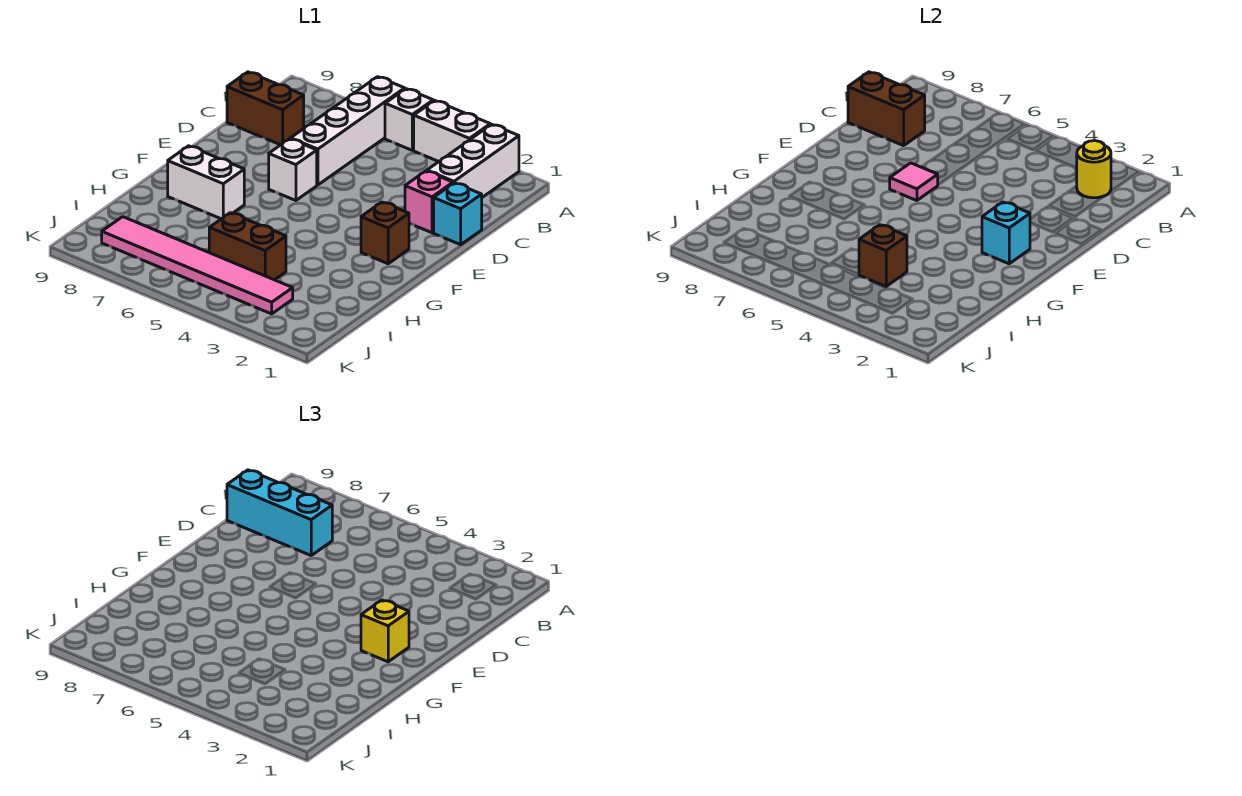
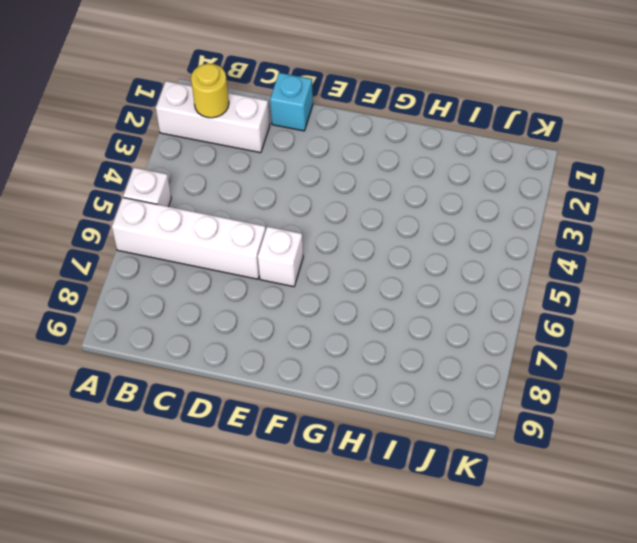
none -> white brick A3:A4 level 1
none -> brown brick C8:C9 level 1
none -> pink brick D2 level 1

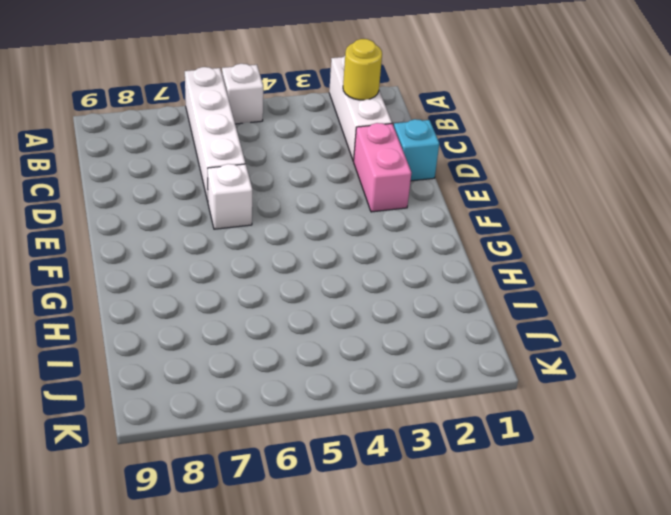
pink brick D2:E2 level 1 -> pink brick D2 level 1
none -> white brick A3:A4 level 1
none -> brown brick C8:C9 level 1
none -> brown brick F2 level 1

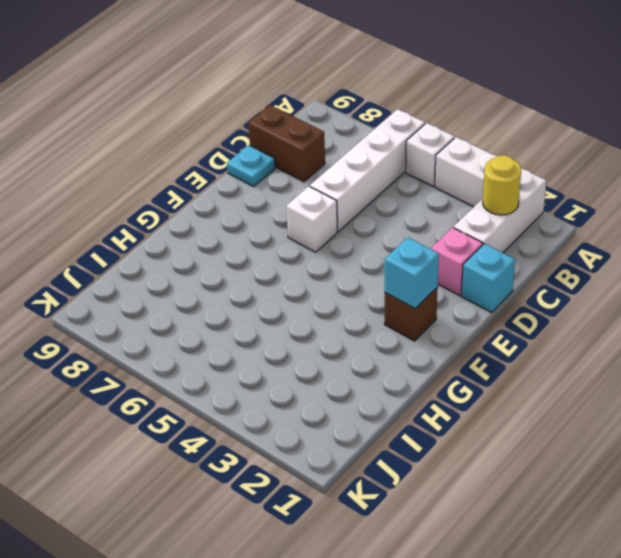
cyan plate D9 level 1 -> none
none -> white brick G7:G8 level 1
none -> brown brick I4:I5 level 1
none -> pink tile J3:J8 level 1

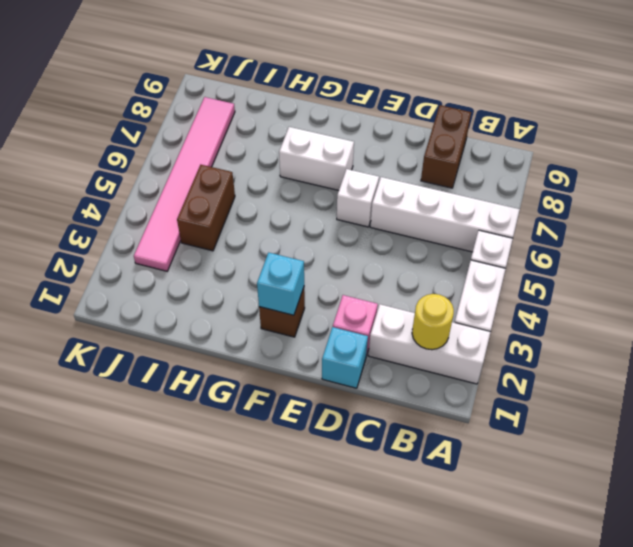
white brick F7:G7 level 1 -> white brick G7:G8 level 1
none -> brown brick C8:C9 level 2
none -> pink tile E6 level 2
none -> brown brick I4 level 2

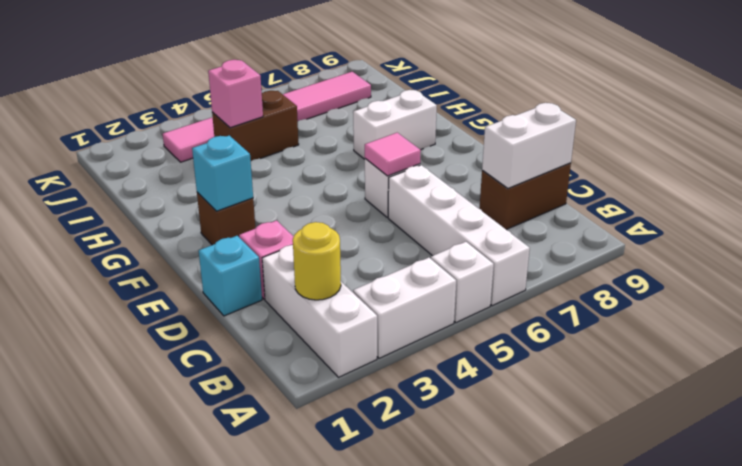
white brick C8:C9 level 2 -> brown brick C8:C9 level 2
pink brick I4 level 2 -> brown brick I4 level 2
none -> cyan brick C7:C9 level 3
none -> yellow brick F2 level 3

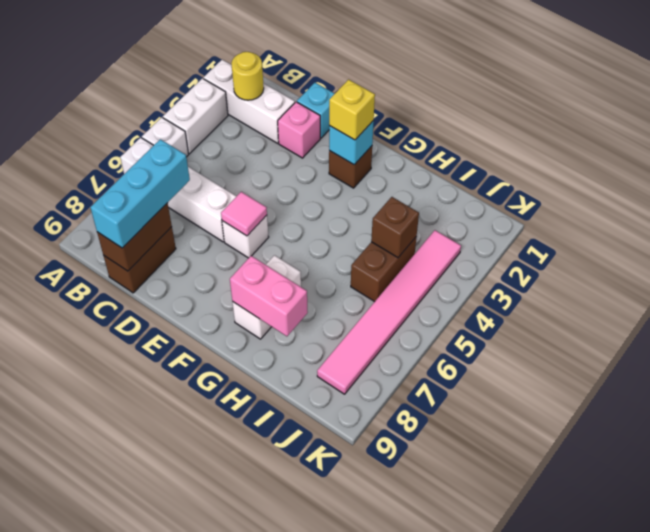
pink brick G8:H8 level 2 -> none

